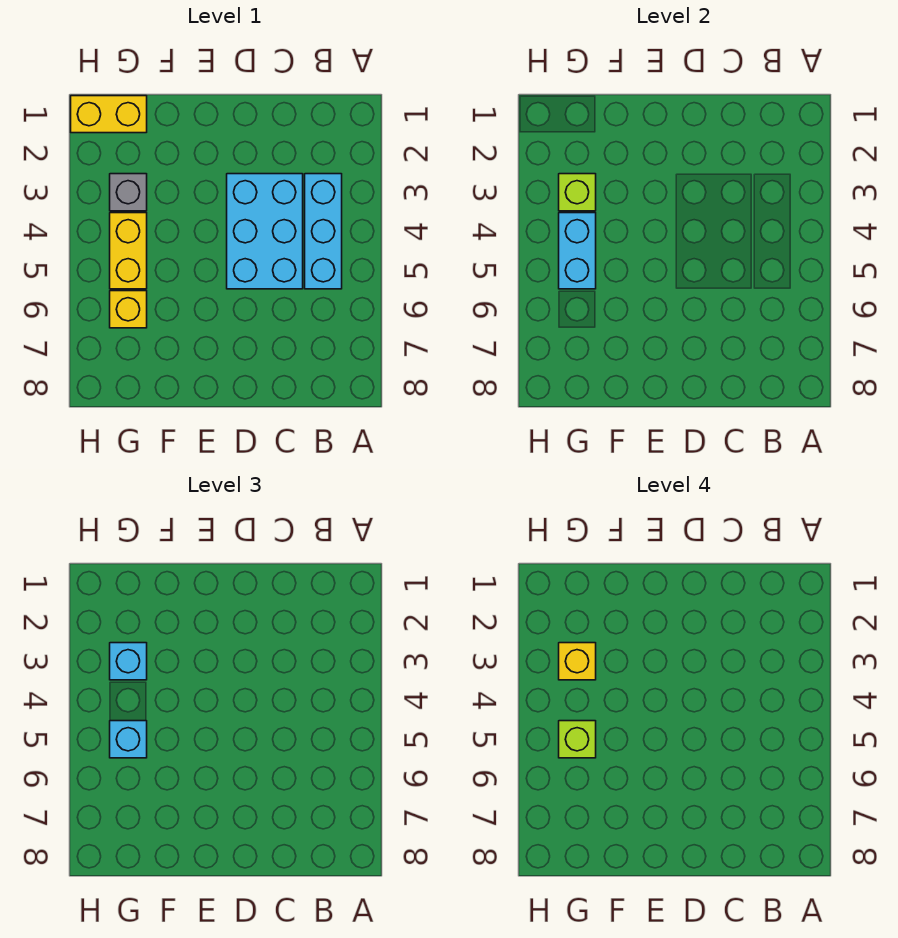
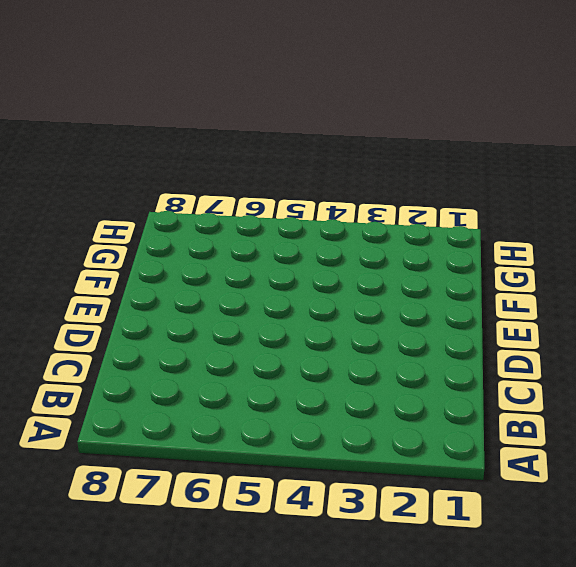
none -> cyan brick B3:B5 level 1
none -> cyan brick C3:D5 level 1
none -> yellow brick G1:H1 level 1

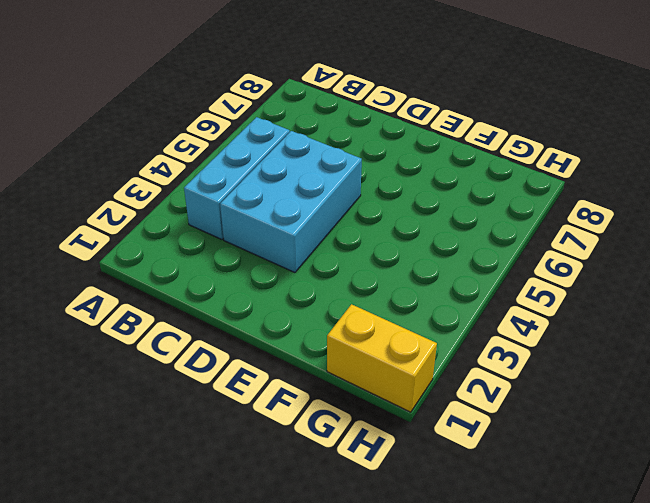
none -> grey brick G3 level 1
none -> yellow brick G4:G5 level 1
none -> yellow brick G6 level 1

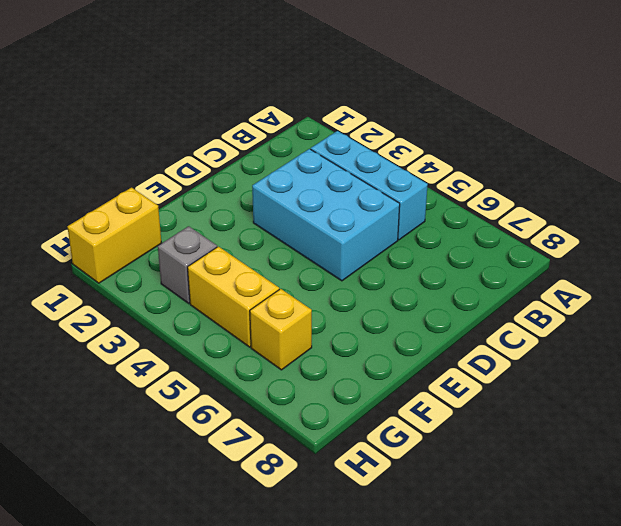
none -> lime brick G3 level 2
none -> cyan brick G4:G5 level 2
none -> cyan brick G3 level 3

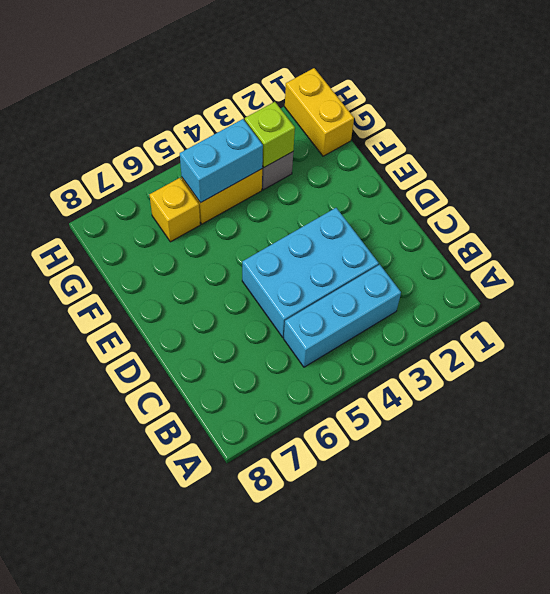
none -> cyan brick G3 level 3
none -> cyan brick G5 level 3
none -> yellow brick G3 level 4

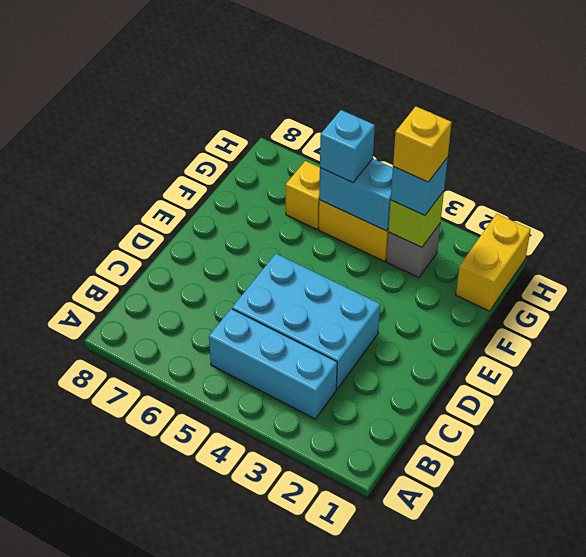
none -> lime brick G5 level 4

